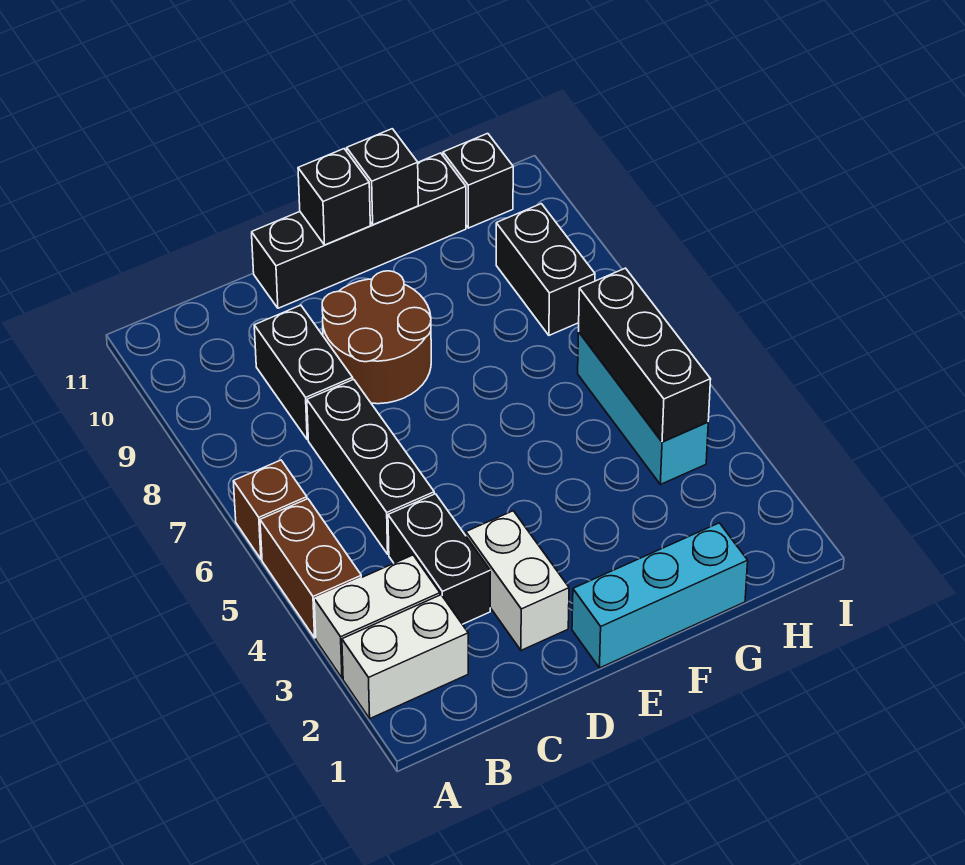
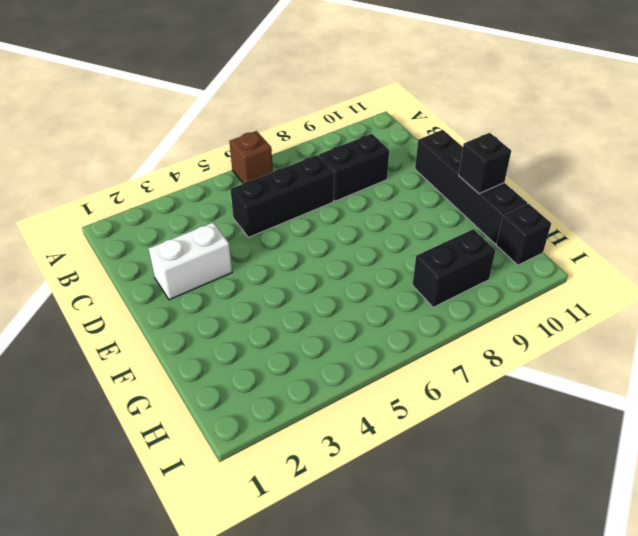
none -> white brick A2:B2 level 1
none -> white brick A3:B3 level 1
none -> brown brick A4:A5 level 1

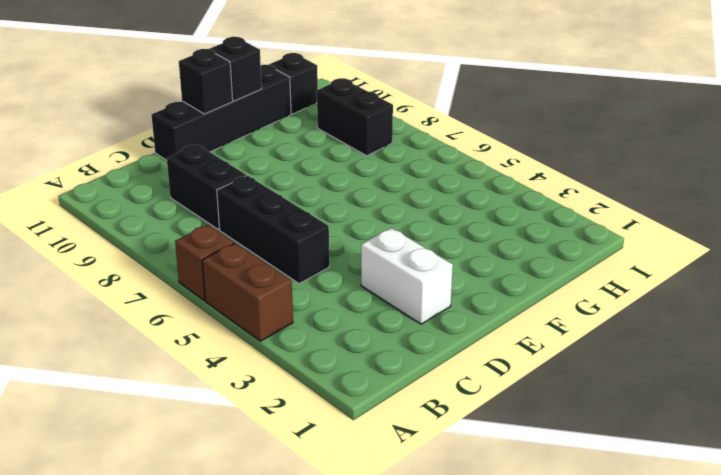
none -> white brick A2:B2 level 1
none -> white brick A3:B3 level 1
none -> black brick C3:C4 level 1

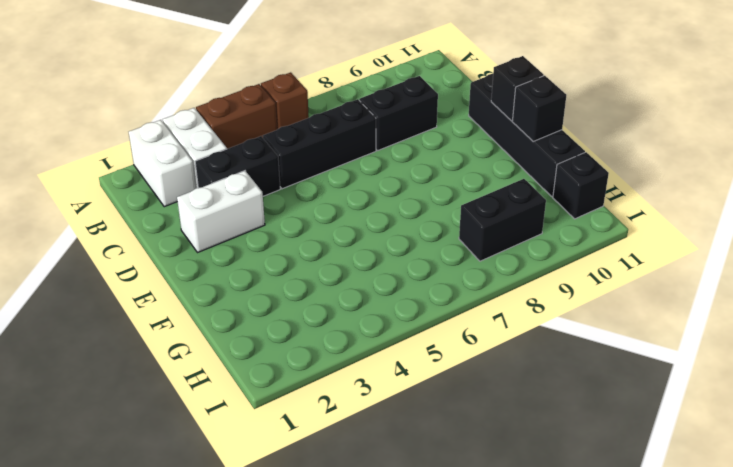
none -> brown round brick D8:E9 level 1
none -> cyan brick E1:G1 level 1
none -> cyan brick H4:H6 level 1

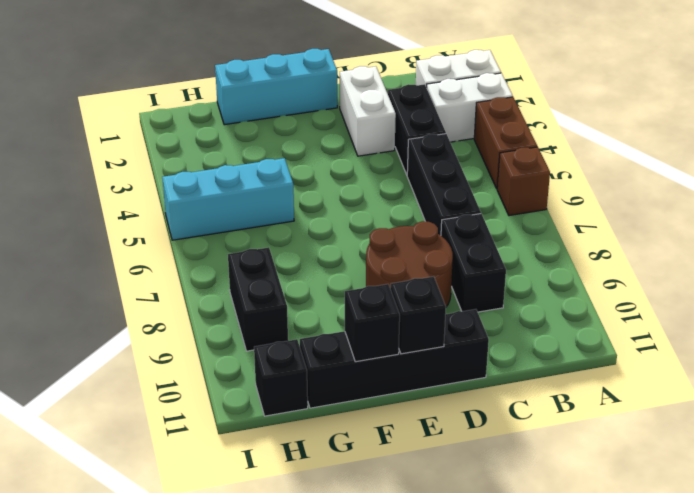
cyan brick G5:I5 level 1 -> cyan brick H4:H6 level 1
none -> black brick H4:H6 level 2

